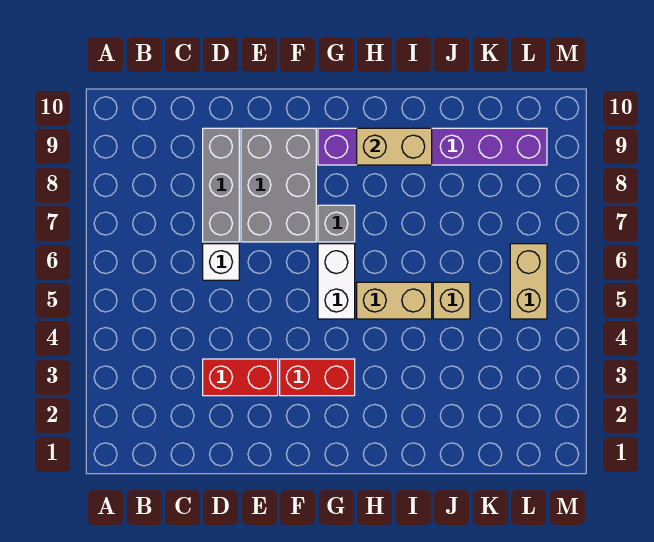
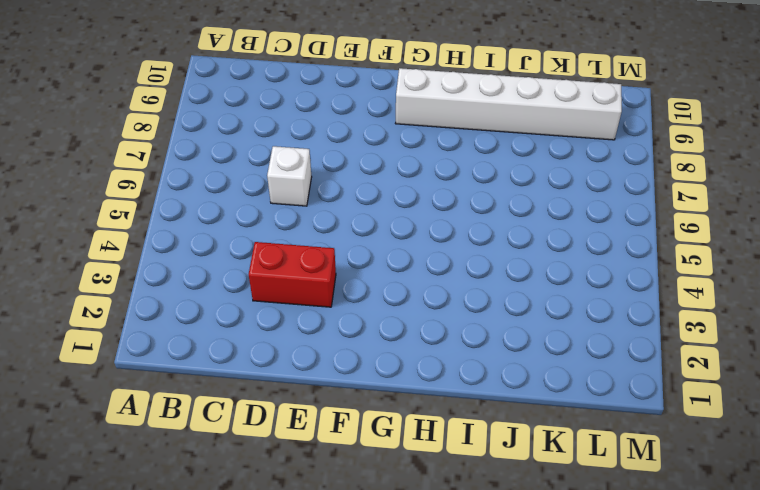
white brick G9:L9 level 1 -> purple brick G9:L9 level 1
none -> grey brick D7:D9 level 1
none -> grey brick E7:F9 level 1
none -> red brick F3:G3 level 1

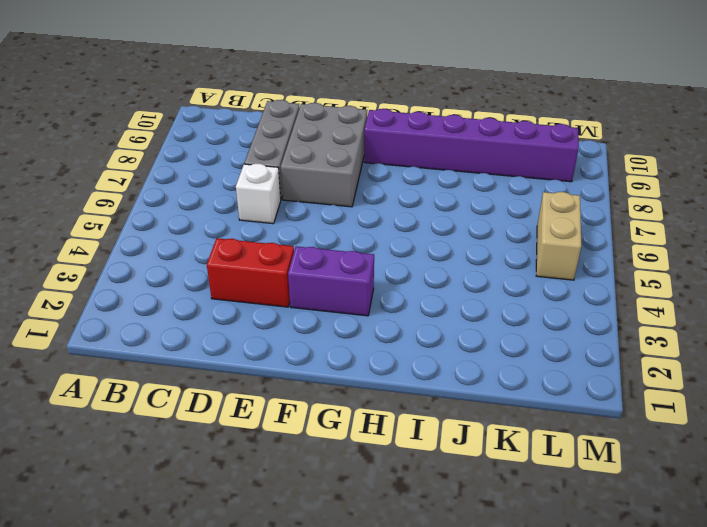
purple brick F3:G3 level 1 -> red brick F3:G3 level 1
none -> white brick G5:G6 level 1
none -> grey brick G7 level 1
none -> tan brick H5:I5 level 1

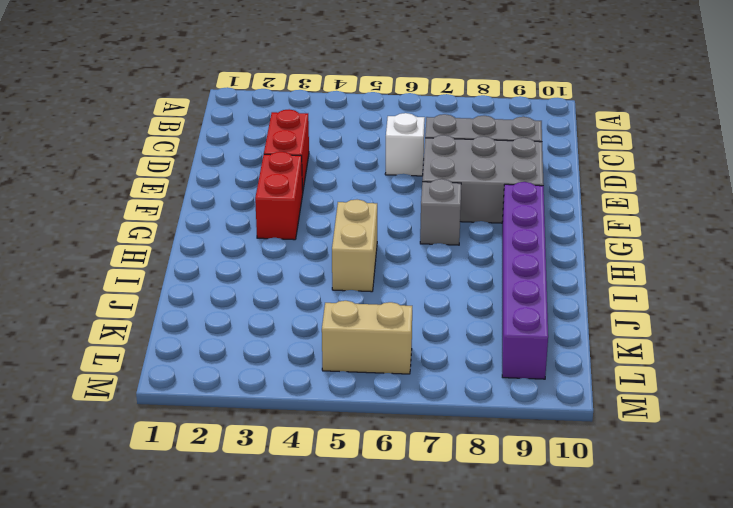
none -> white brick G5:G6 level 1
none -> tan brick J5 level 1
none -> tan brick H9:I9 level 2

